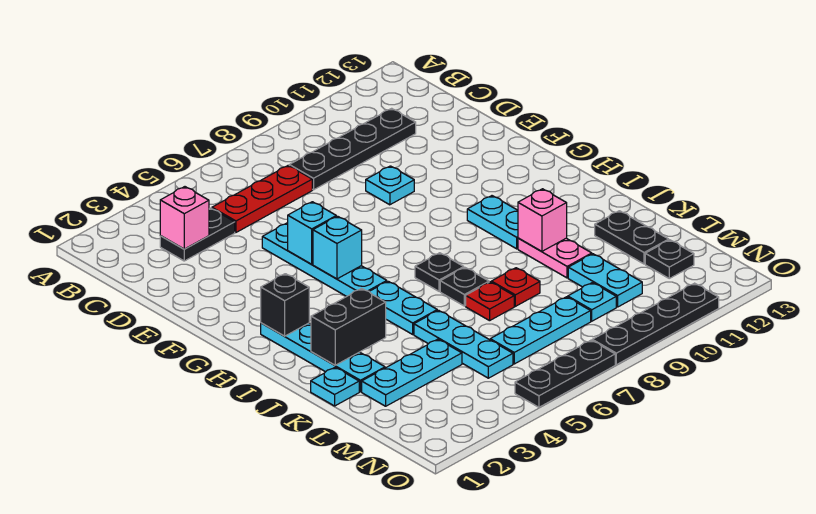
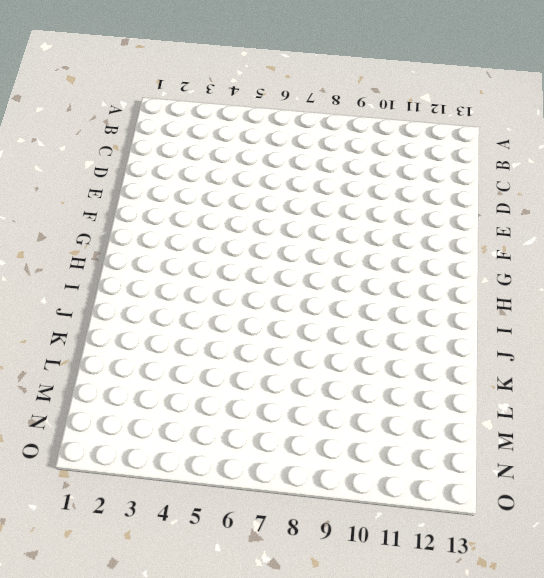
none -> black plate C3:C4 level 1
none -> red plate C5:C7 level 1
none -> black plate C8:C11 level 1

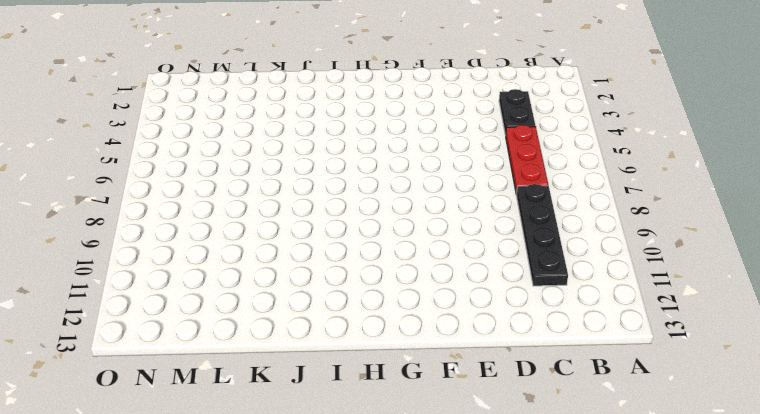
none -> cyan plate E5:H5 level 1
none -> cyan plate E9 level 1
none -> cyan plate H2:K2 level 1

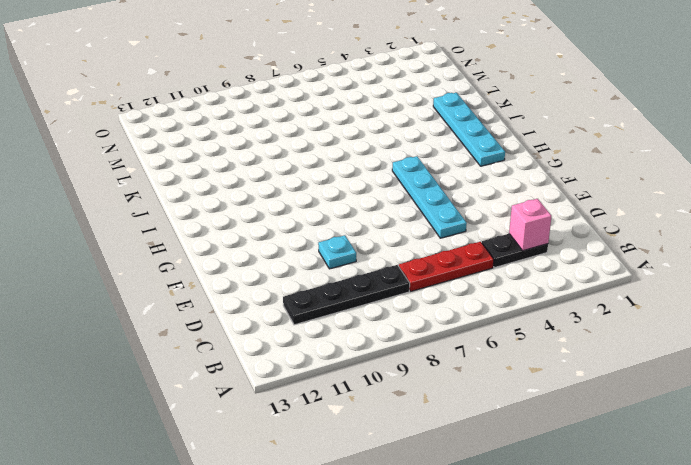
none -> cyan plate H10:I10 level 1
none -> cyan plate I5:J5 level 1
none -> black plate I7 level 1

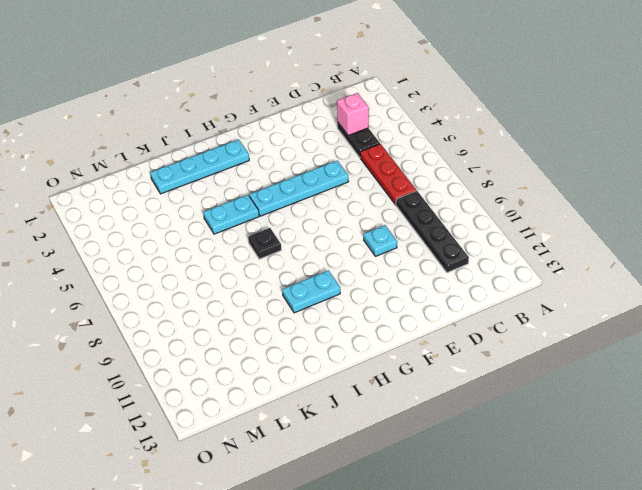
none -> black plate J7 level 1
none -> pink plate J10:K10 level 1
none -> cyan plate K1 level 1

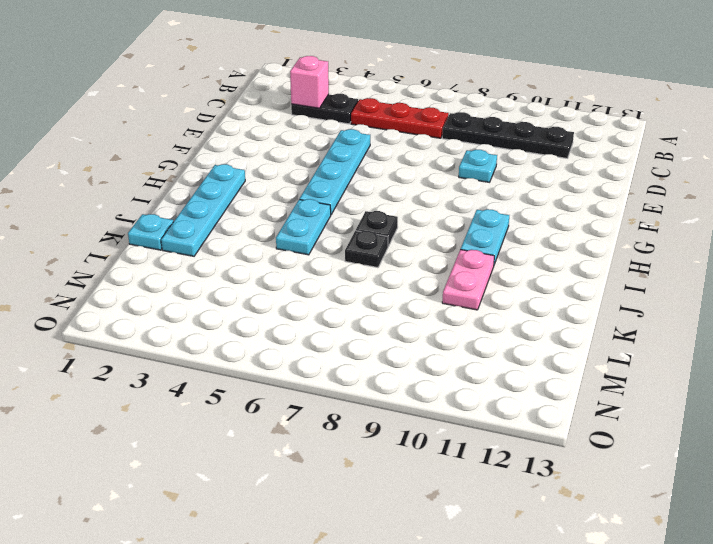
none -> cyan plate K5:M5 level 1
none -> red plate K7 level 1
none -> red plate K8 level 1

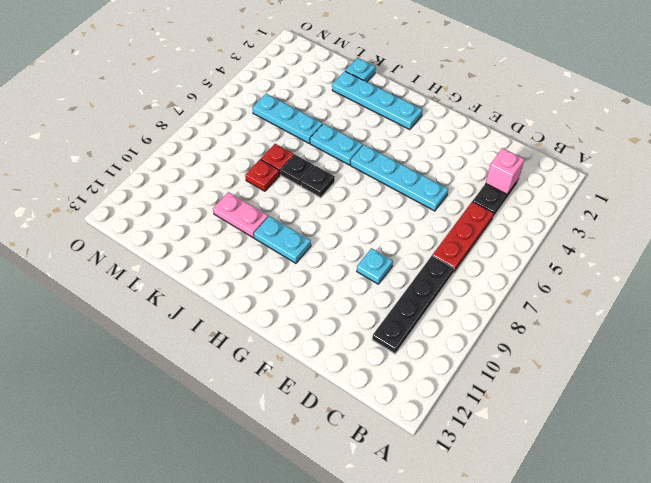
none -> black plate K12:L12 level 1
none -> cyan plate L2:L4 level 1
none -> cyan plate L10:M10 level 1

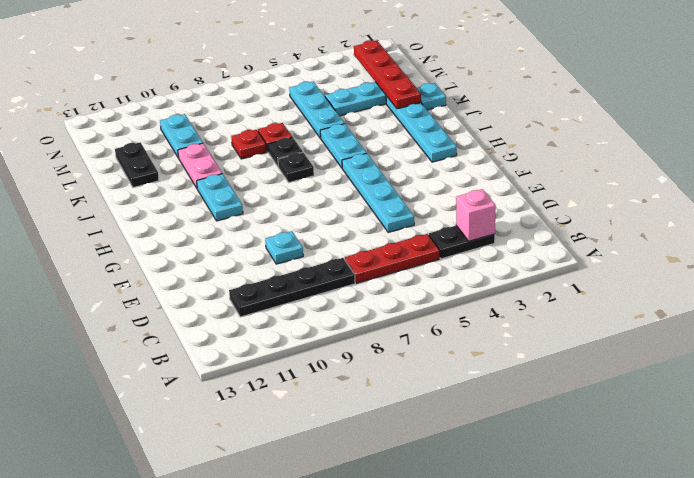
red plate K2:N2 level 2 -> none
none -> cyan plate M6:M8 level 1
none -> cyan plate M9 level 1
none -> black plate M12 level 1

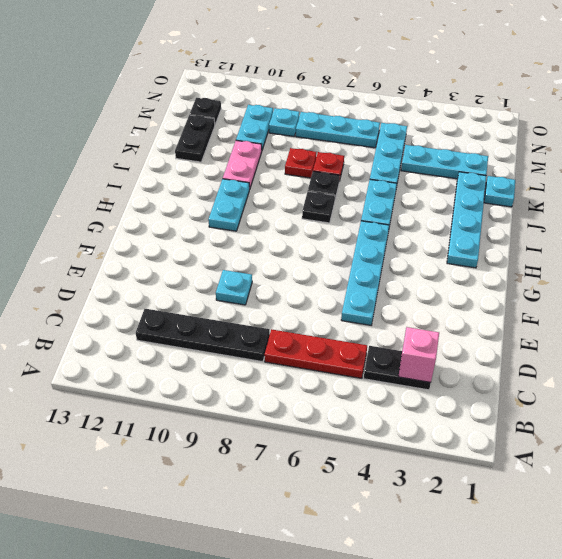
none -> black plate O5:O7 level 1
none -> black plate O8:O11 level 1
none -> cyan brick F5 level 2

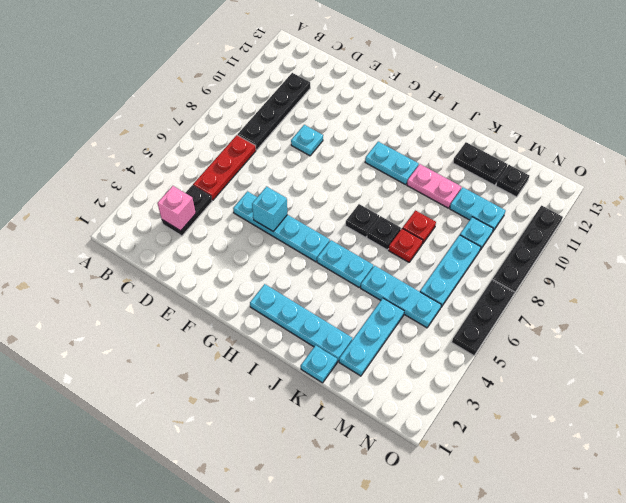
none -> cyan brick G5 level 2
none -> black brick H2 level 2
none -> black brick J2:J3 level 2

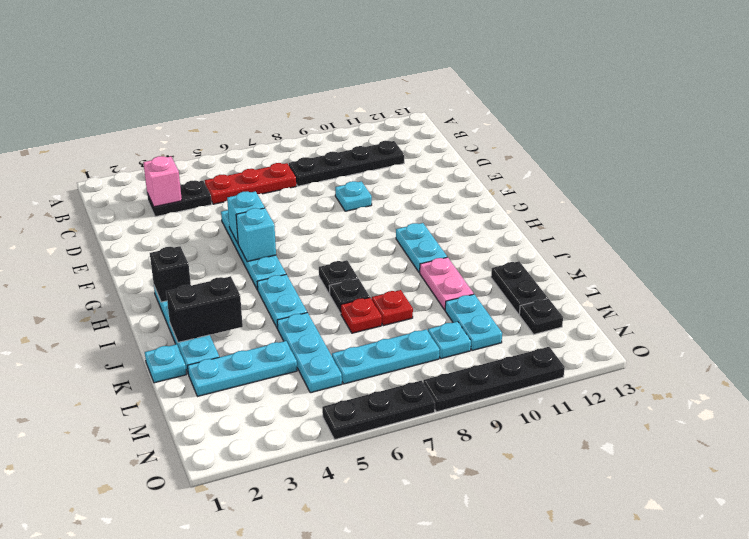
none -> pink brick J10 level 2

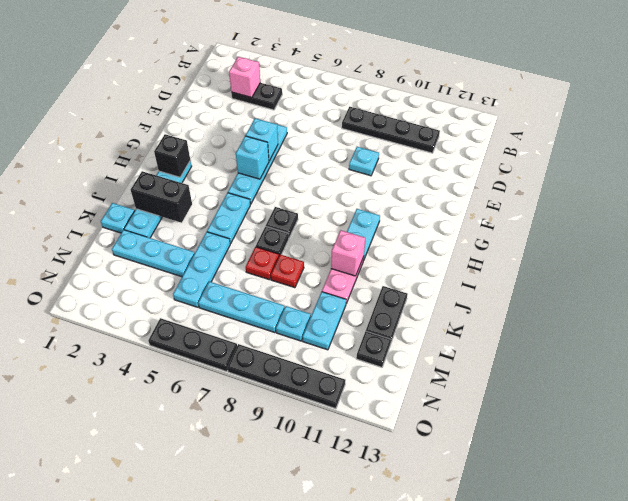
none -> red plate C5:C7 level 1

